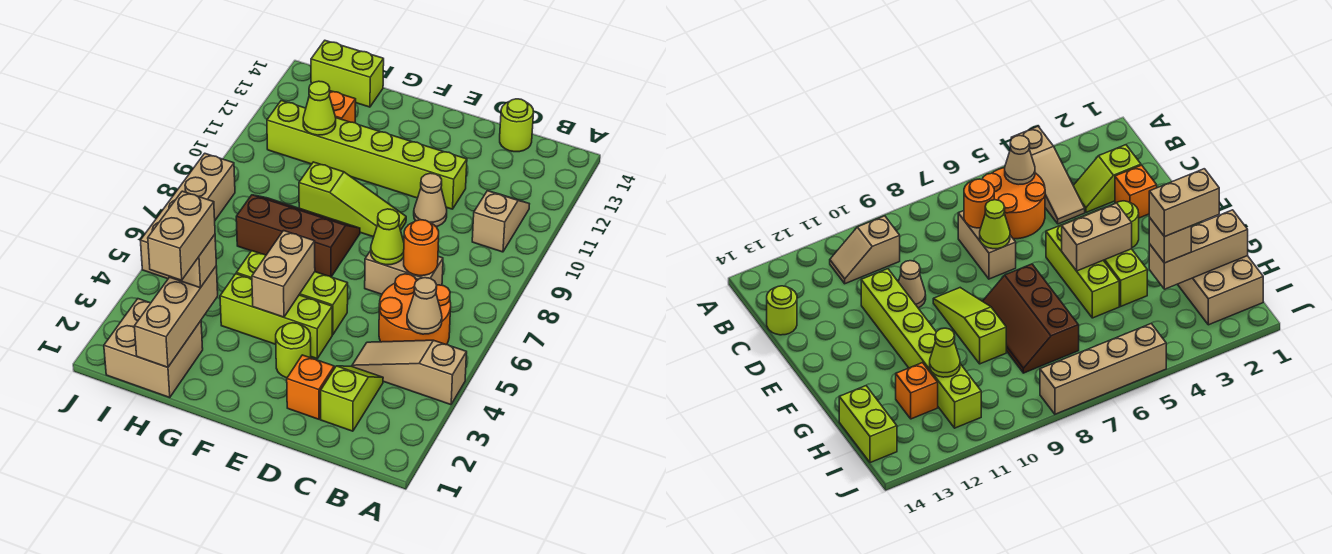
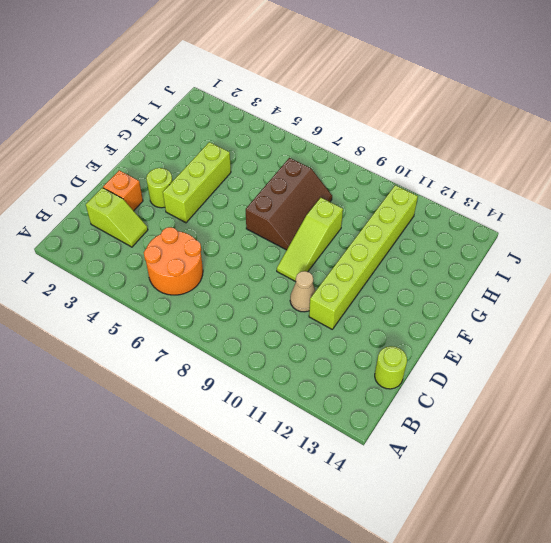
none -> tan slope A4:C4 level 1 top A
none -> tan slope B10:B11 level 1 top 10
none -> tan brick C7:D7 level 1

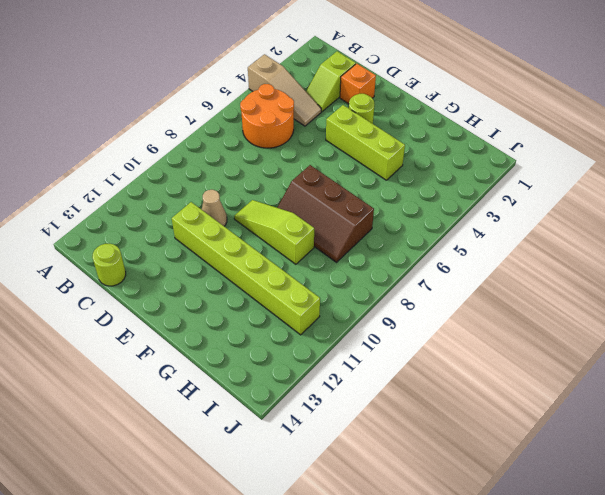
none -> tan slope B10:B11 level 1 top 10
none -> tan brick C7:D7 level 1
none -> lime brick E5:G5 level 1

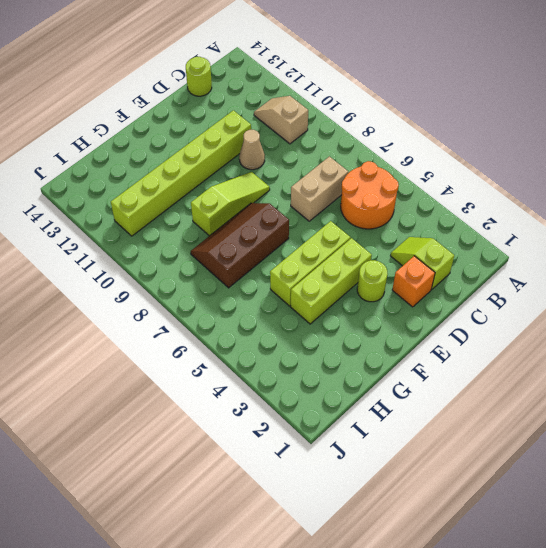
none -> tan slope A4:C4 level 1 top A
none -> tan brick H1:I2 level 1
none -> orange brick H12 level 1

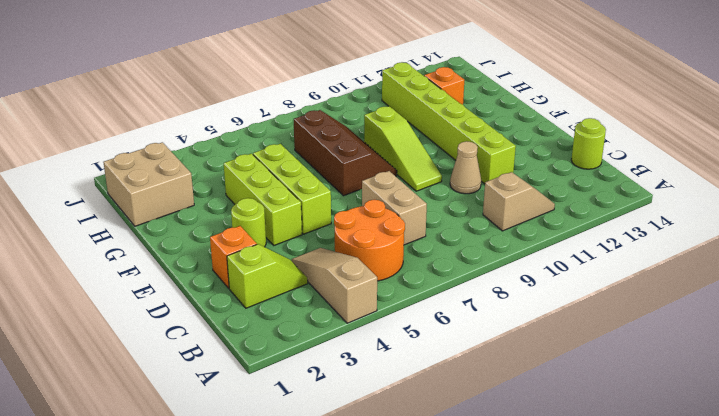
none -> lime brick H14:I14 level 1
none -> tan brick J5:J8 level 1
none -> tan cone B5 level 2

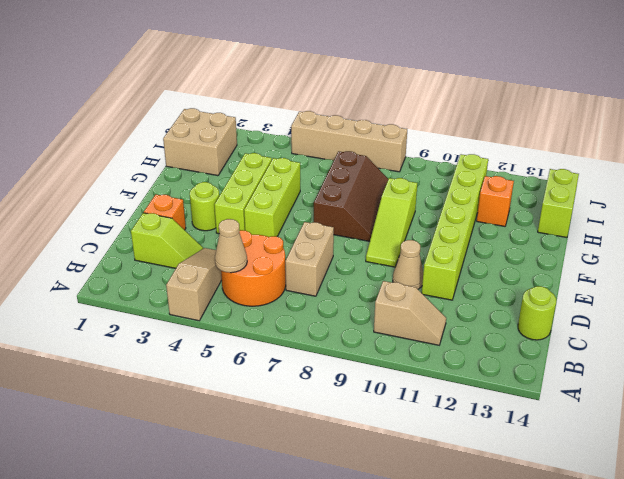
none -> orange round brick C7 level 2
none -> lime cone D7 level 2
none -> tan brick F4:F5 level 2

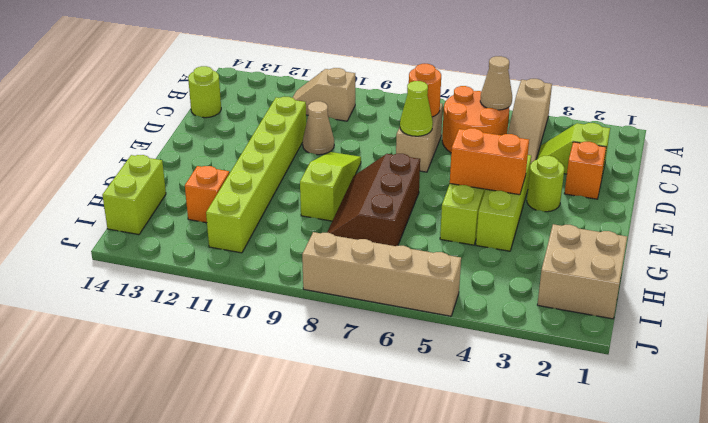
orange brick F4:F5 level 2 -> tan brick F4:F5 level 2
none -> tan brick H1:H3 level 2
none -> lime cone H11 level 2
none -> tan brick H3 level 3

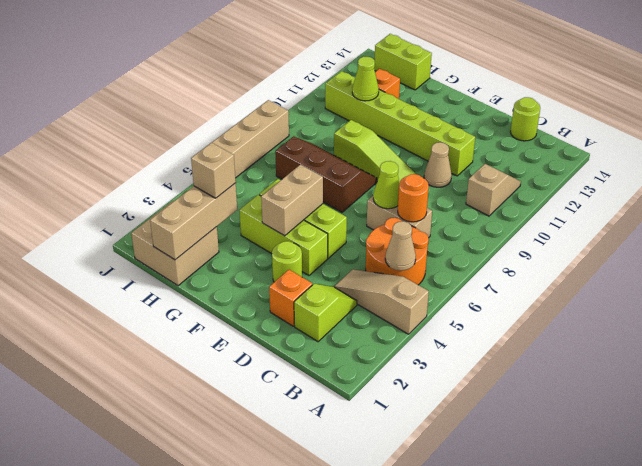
none -> tan brick H2:H3 level 4

